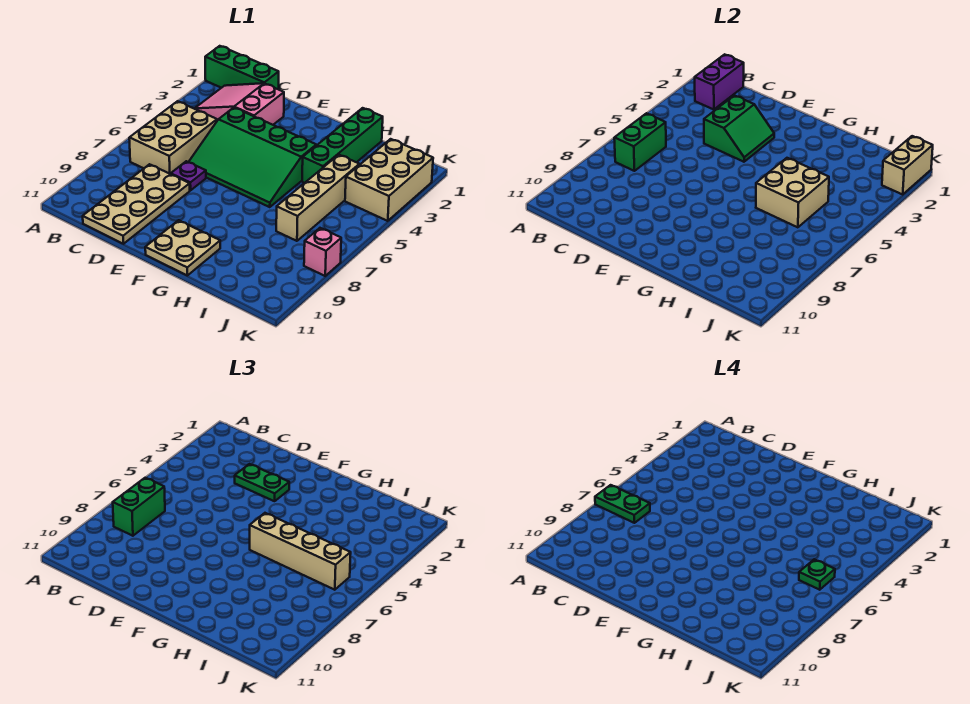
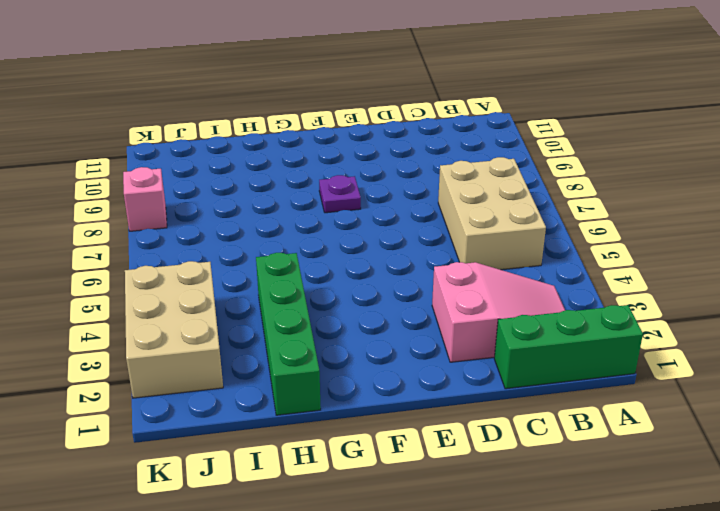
purple plate F8 level 1 -> purple plate D7 level 1
none -> tan plate C8:D11 level 1
none -> green slope D4:G6 level 1 top 4
none -> tan plate F10:G11 level 1

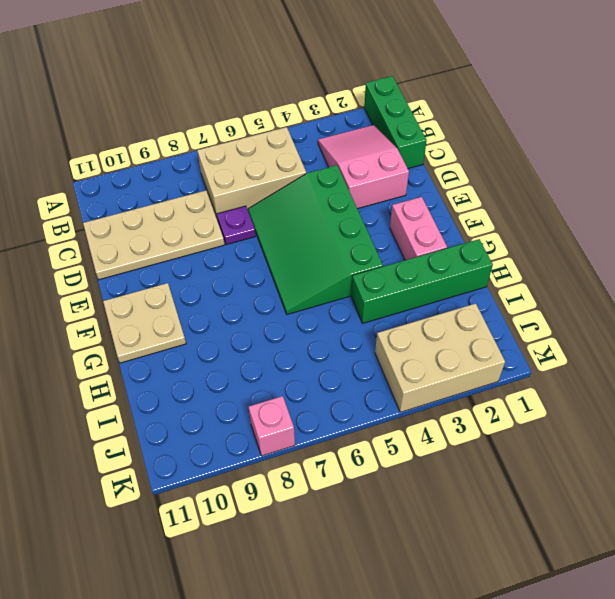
pink brick F2:G2 level 1 -> none
none -> tan brick I4:I7 level 1
none -> purple brick B1:B2 level 2
none -> green brick B6:B7 level 2

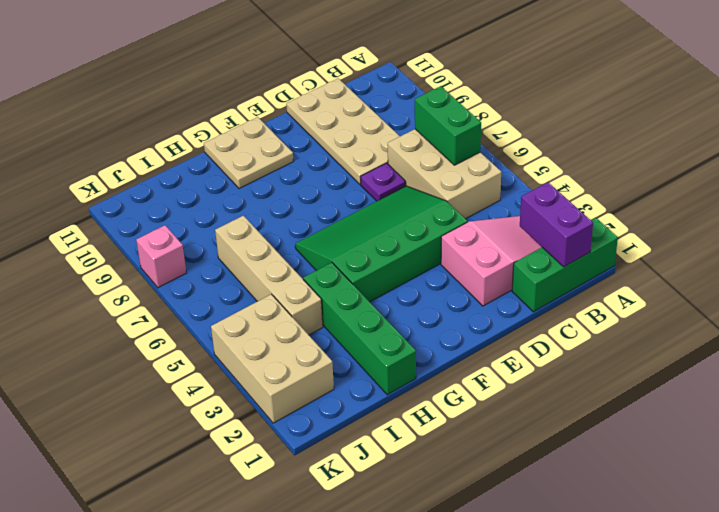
none -> green slope D3:E4 level 2 top D
none -> tan brick H5:I6 level 2
none -> tan brick K1:K2 level 2

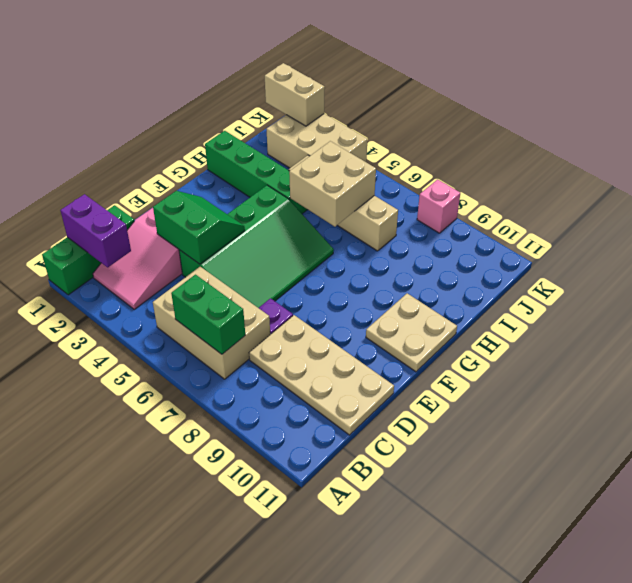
none -> green brick B7:B8 level 3
none -> green plate D3:E3 level 3
none -> tan brick G6:J6 level 3

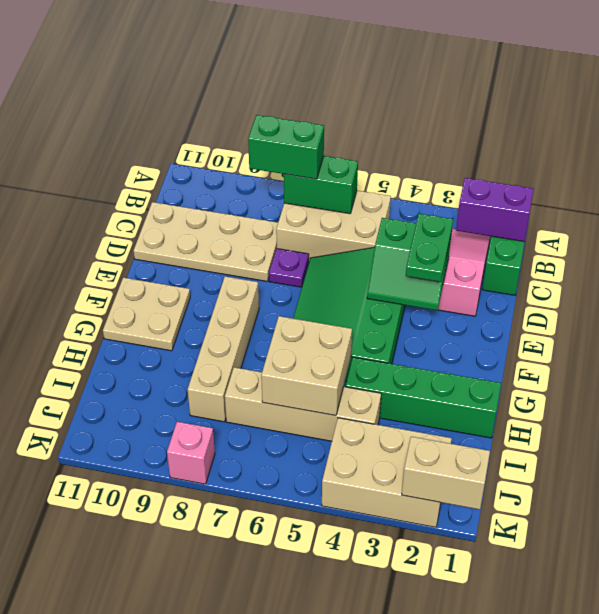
tan brick F8:I8 level 1 -> tan brick G6:J6 level 3
none -> green plate A7:B7 level 4
none -> green plate J6 level 4

